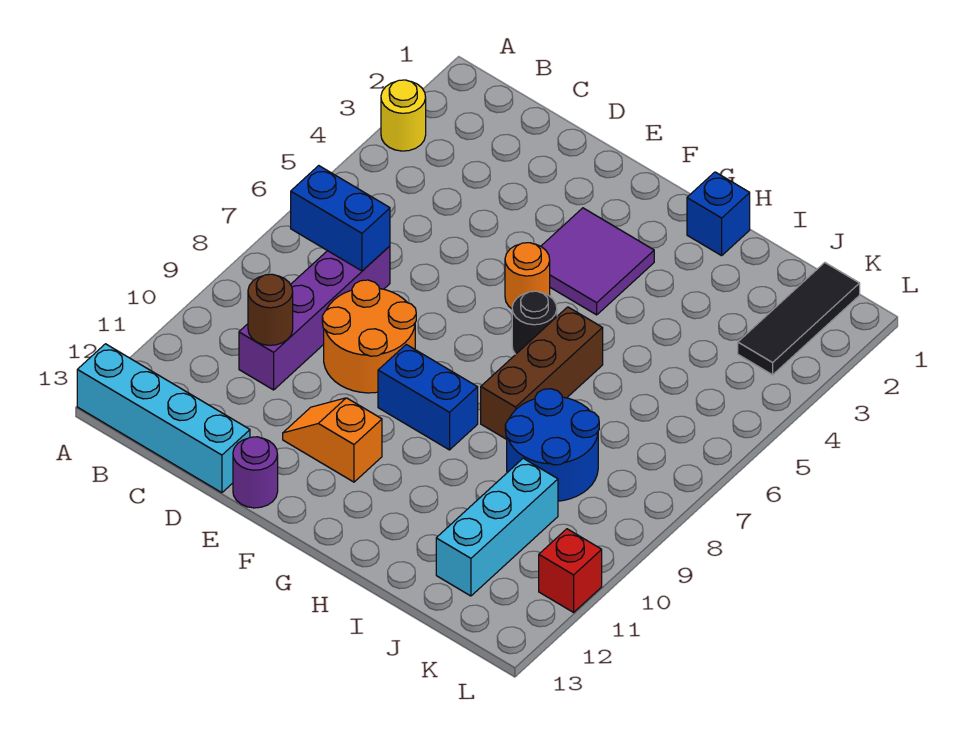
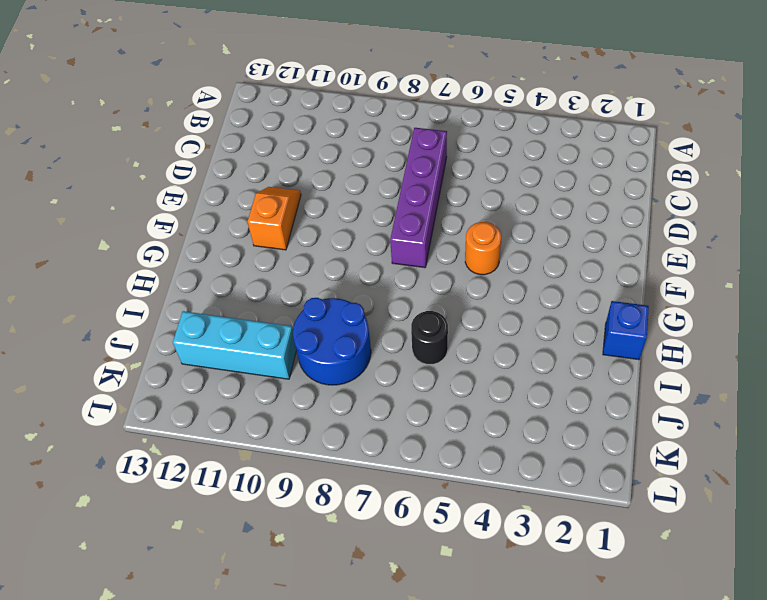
purple brick C7:F7 level 1 -> purple brick C7:C10 level 1
black round brick I6 level 1 -> black round brick G6 level 1
none -> yellow round brick A3 level 1
none -> cyan brick A13:D13 level 1
none -> orange round brick D8:E9 level 1

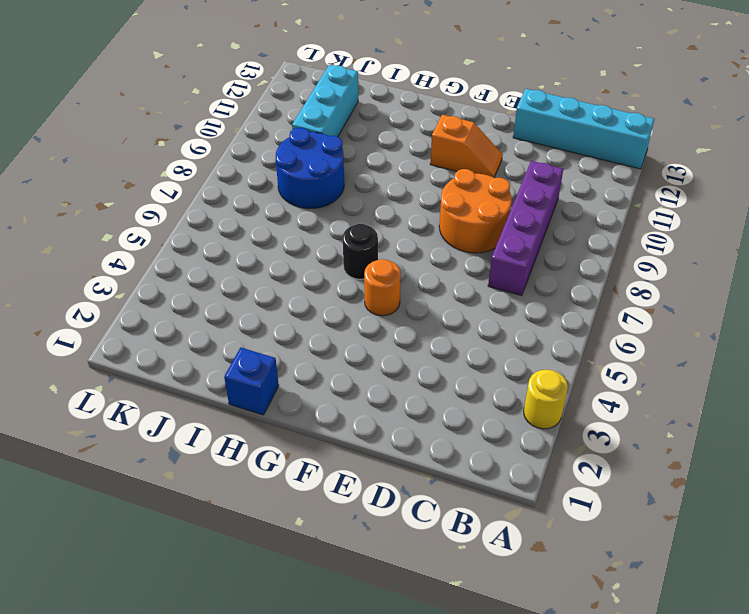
none -> purple round brick E13 level 1
none -> purple tile F3:G4 level 1
none -> blue brick F9:G9 level 1

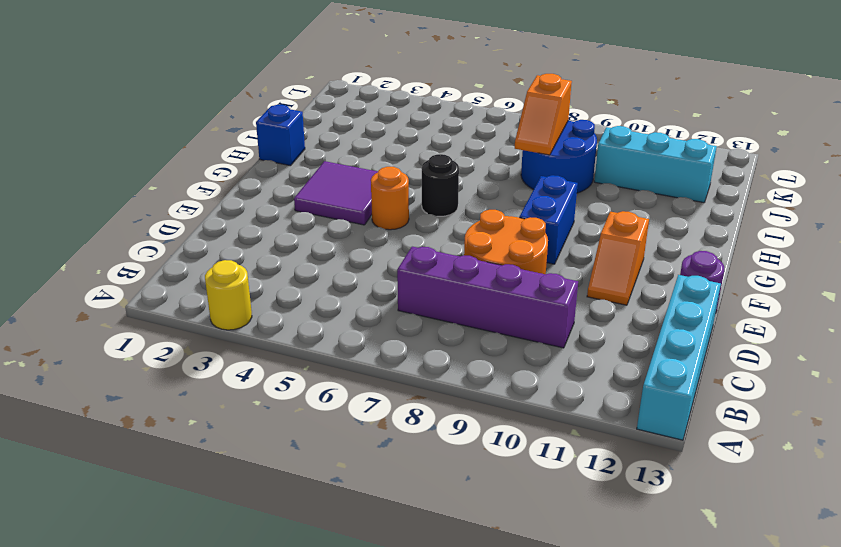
orange slope I8:J8 level 2 top J -> none
none -> brown brick H6:H8 level 1
none -> black tile K1:K3 level 1
none -> red brick L11 level 1

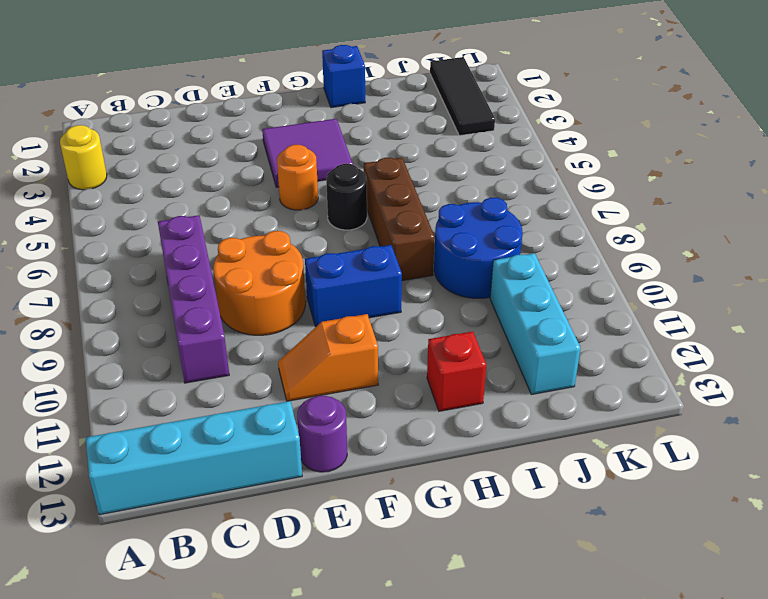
red brick H12 level 1 -> red brick L11 level 1
none -> blue brick B7:C7 level 2
none -> brown round brick C10 level 2

